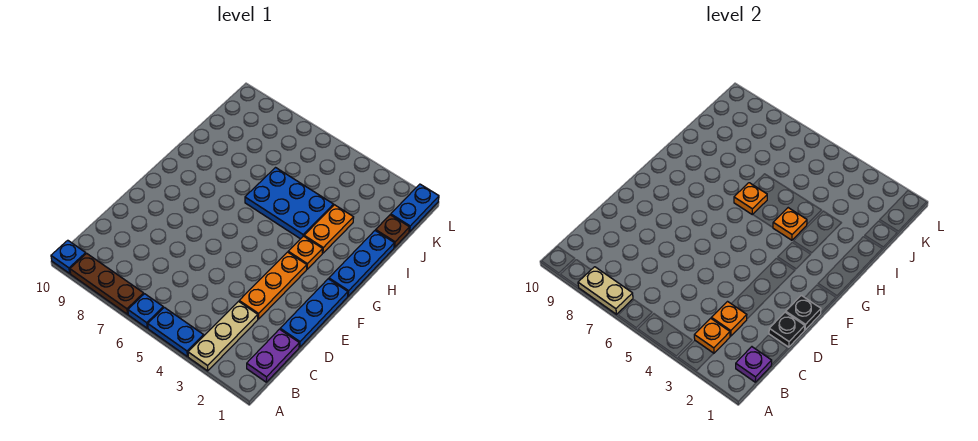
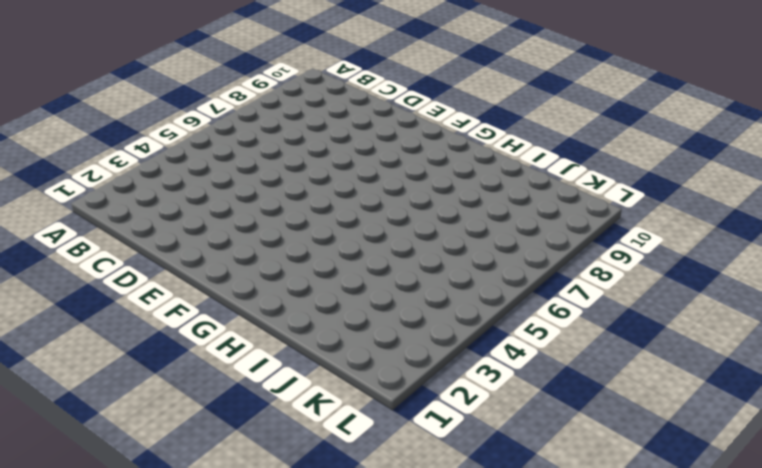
none -> tan plate A3:C3 level 1
none -> blue plate A4:A5 level 1
none -> blue plate A6 level 1

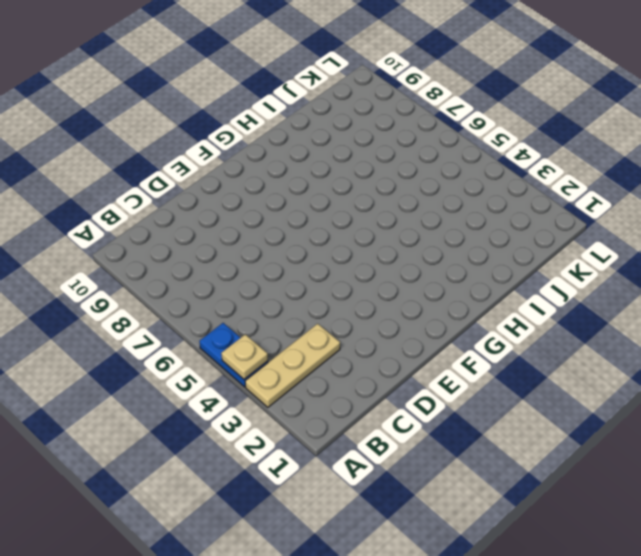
tan plate A4 level 2 -> none
none -> blue plate A6 level 1
none -> brown plate A7:A9 level 1
none -> blue plate A10 level 1

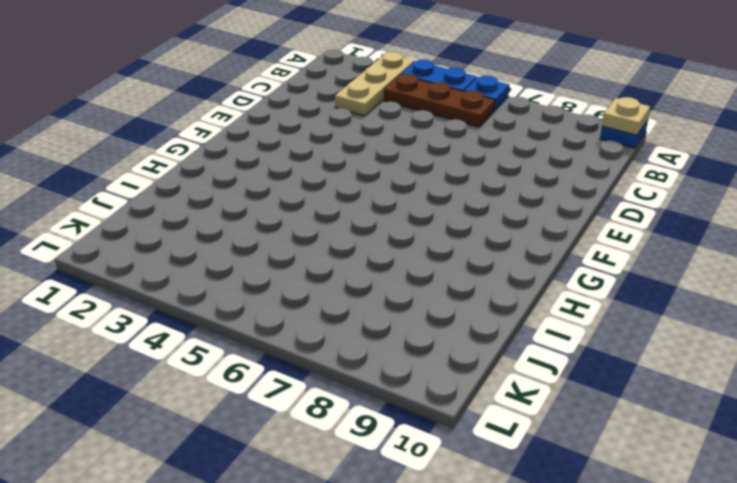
tan plate A10 level 2 -> none
brown plate B4:B6 level 1 -> brown plate A7:A9 level 1
none -> purple plate B1:C1 level 1
none -> blue plate D1:F1 level 1
none -> orange plate D3:F3 level 1

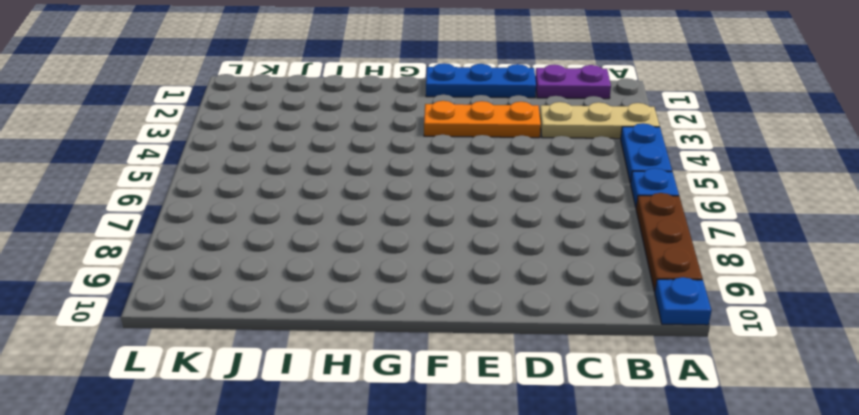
none -> blue plate G1:I1 level 1
none -> orange plate G3 level 1
none -> orange plate H3:I3 level 1

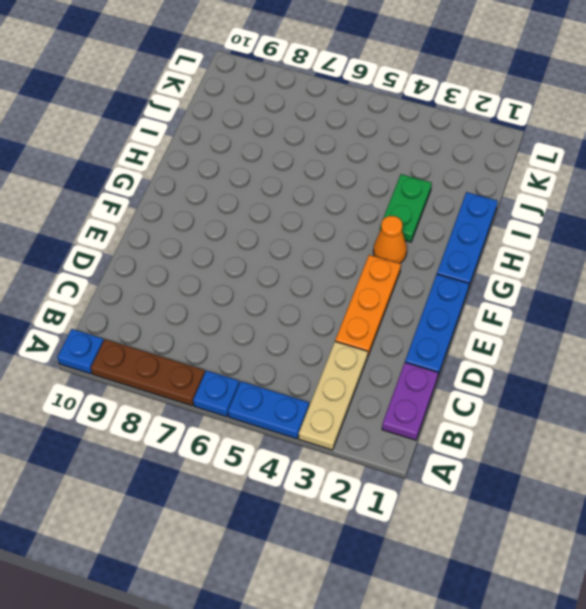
orange cone G3 level 1 -> orange plate G3 level 1
green plate H3:I3 level 1 -> orange plate H3:I3 level 1
none -> blue plate H4:I6 level 1
none -> brown plate J1 level 1
none -> blue plate K1:L1 level 1

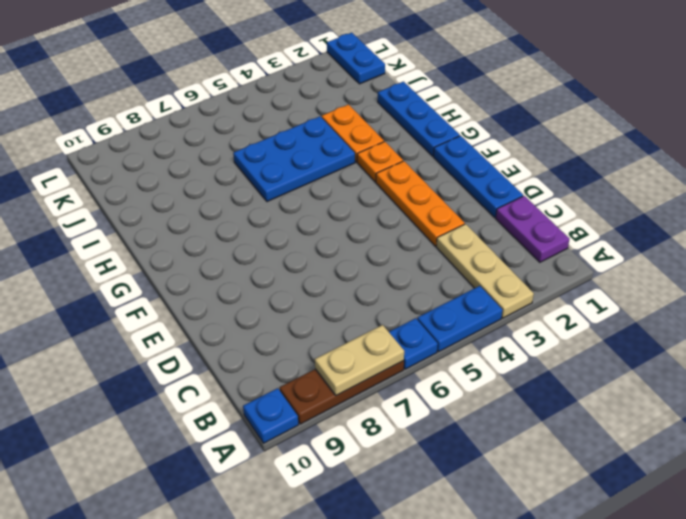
none -> brown plate J1 level 1
none -> purple plate B1 level 2
none -> orange plate B3 level 2

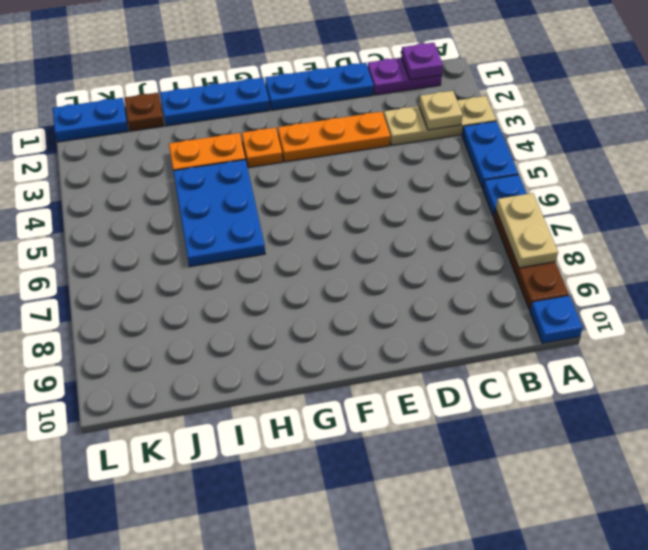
tan plate B3 level 2 -> orange plate B3 level 2
none -> orange plate C3 level 2
none -> black plate D1 level 2
none -> black plate E1 level 2

